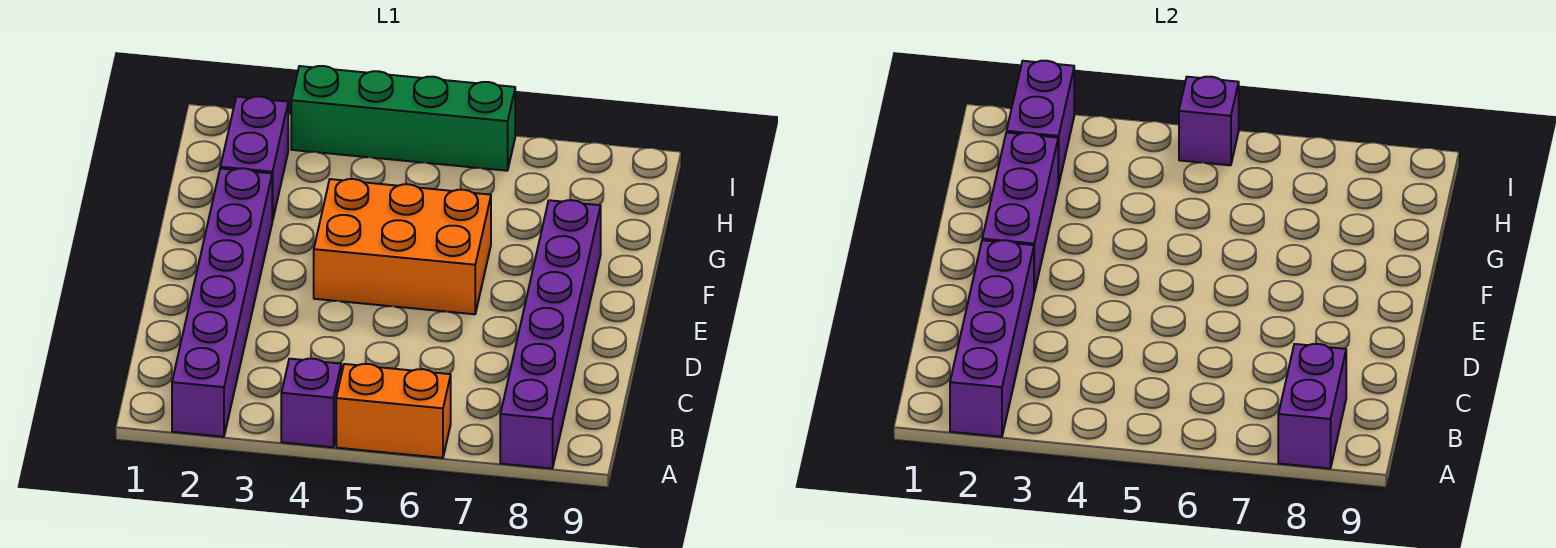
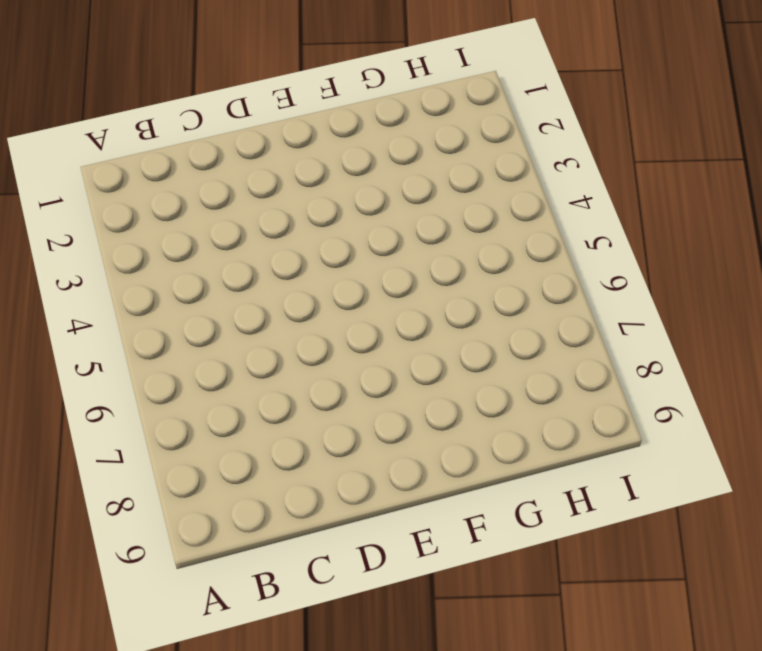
none -> purple brick A2:F2 level 1
none -> purple brick A4 level 1
none -> orange brick A5:A6 level 1

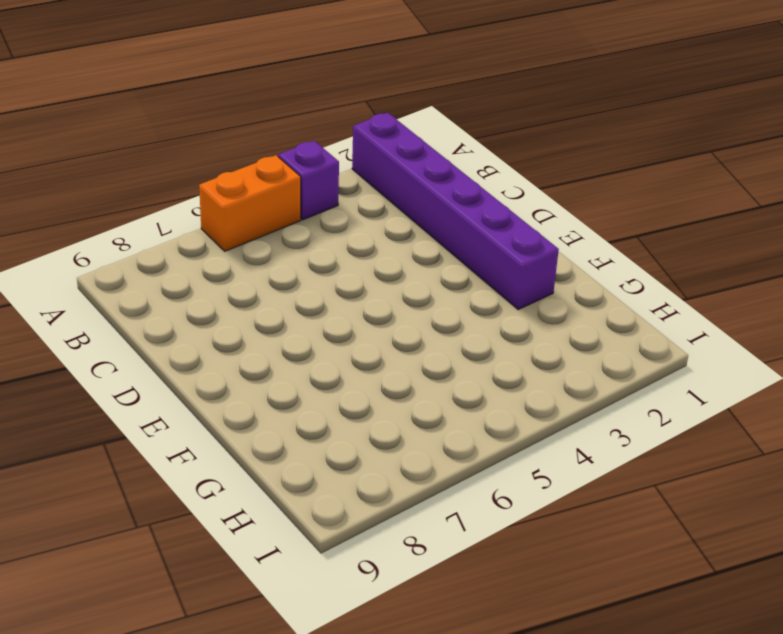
none -> purple brick A8:F8 level 1
none -> orange brick E4:F6 level 1
none -> purple brick G2:H2 level 1

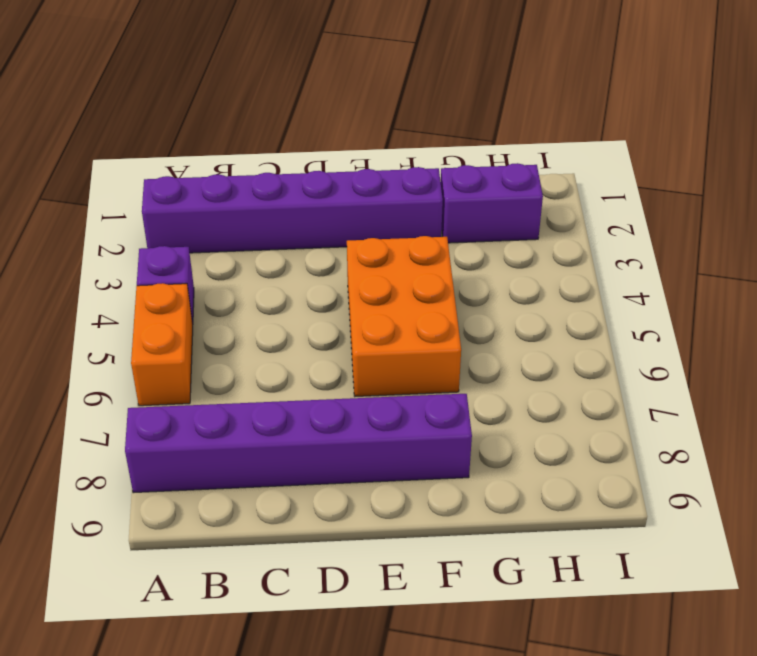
none -> green brick I3:I6 level 1
none -> purple brick A2:D2 level 2
none -> purple brick A8:B8 level 2

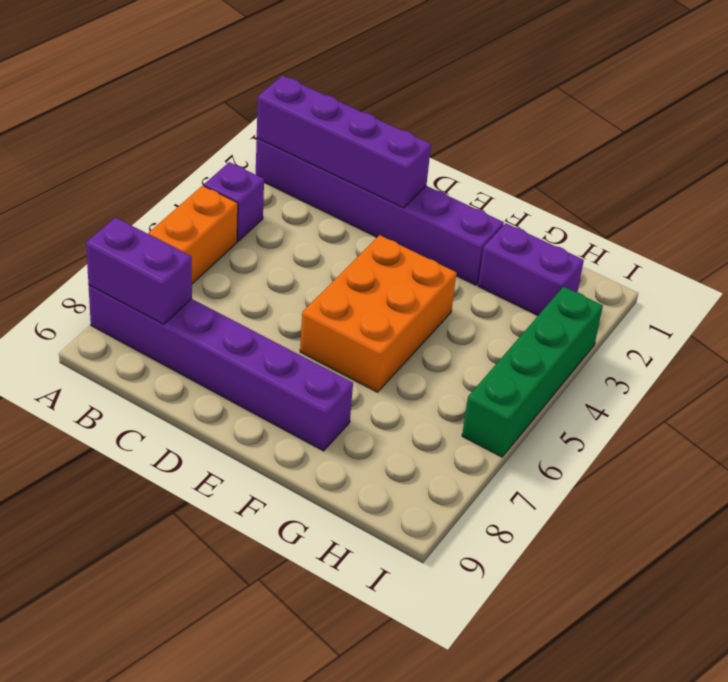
none -> purple brick E2:G2 level 2
none -> purple brick H2:I2 level 2
none -> purple brick I5 level 2

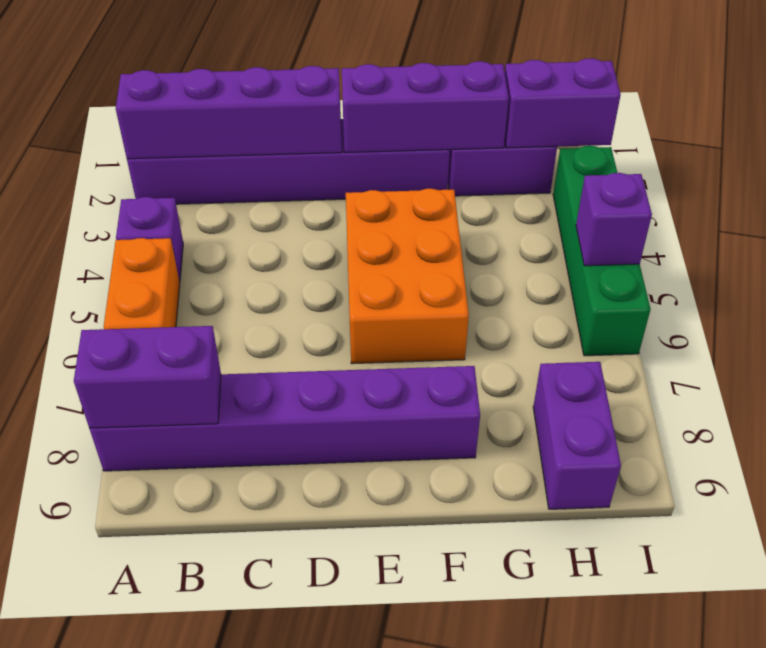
purple brick H8:H9 level 1 -> none

